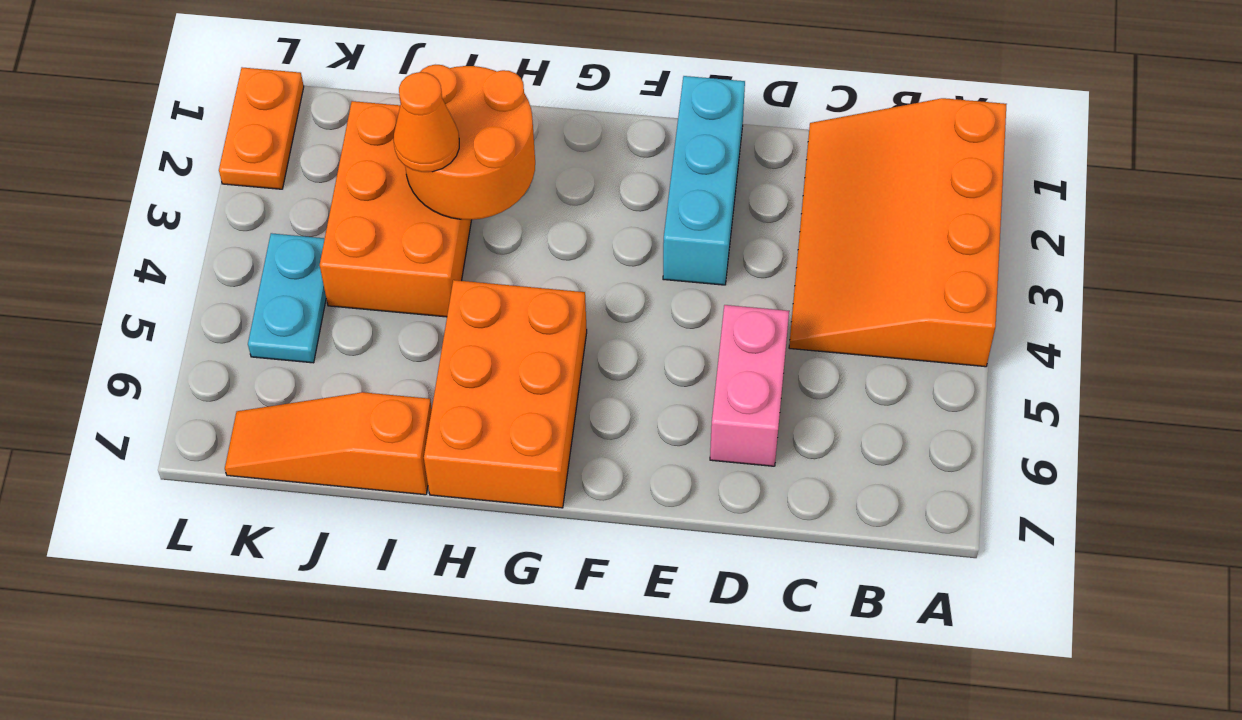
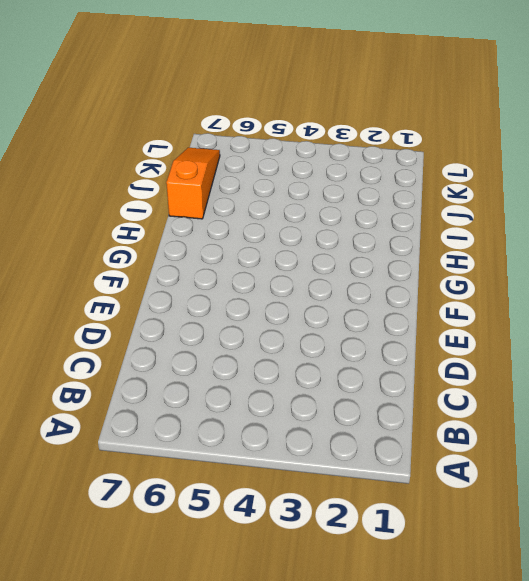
none -> orange slope A1:C4 level 1 top A
none -> pink brick D5:D6 level 1

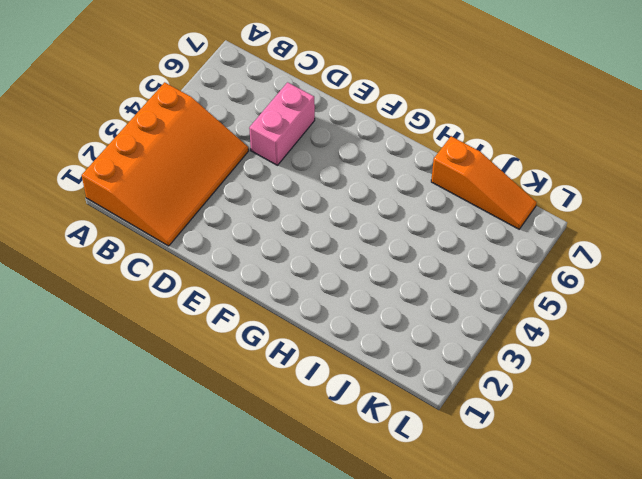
none -> cyan brick E1:E3 level 1
none -> orange brick G5:H7 level 1

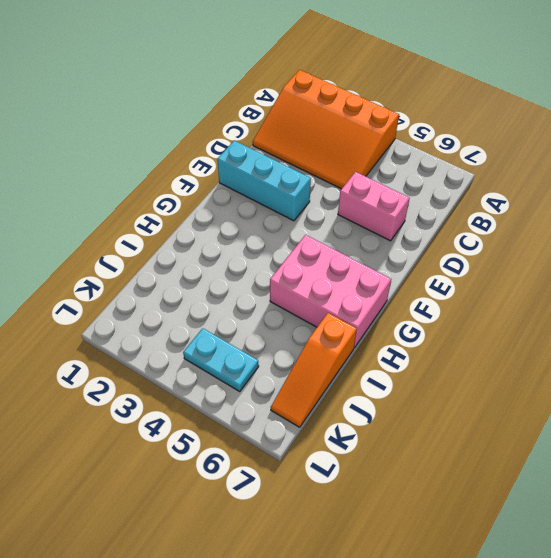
pink brick G5:H7 level 1 -> orange brick G5:H7 level 1
none -> orange brick I2:J4 level 1
none -> orange plate L1:L2 level 1

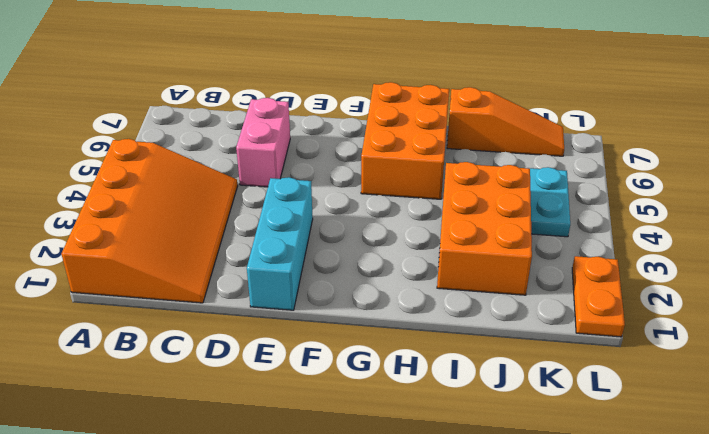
none -> orange round brick H2:I3 level 2
none -> orange cone I3 level 3

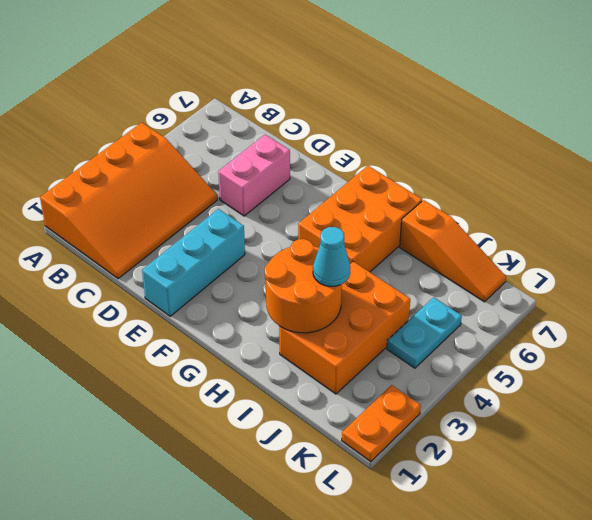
cyan cone I3 level 3 -> orange cone I3 level 3

